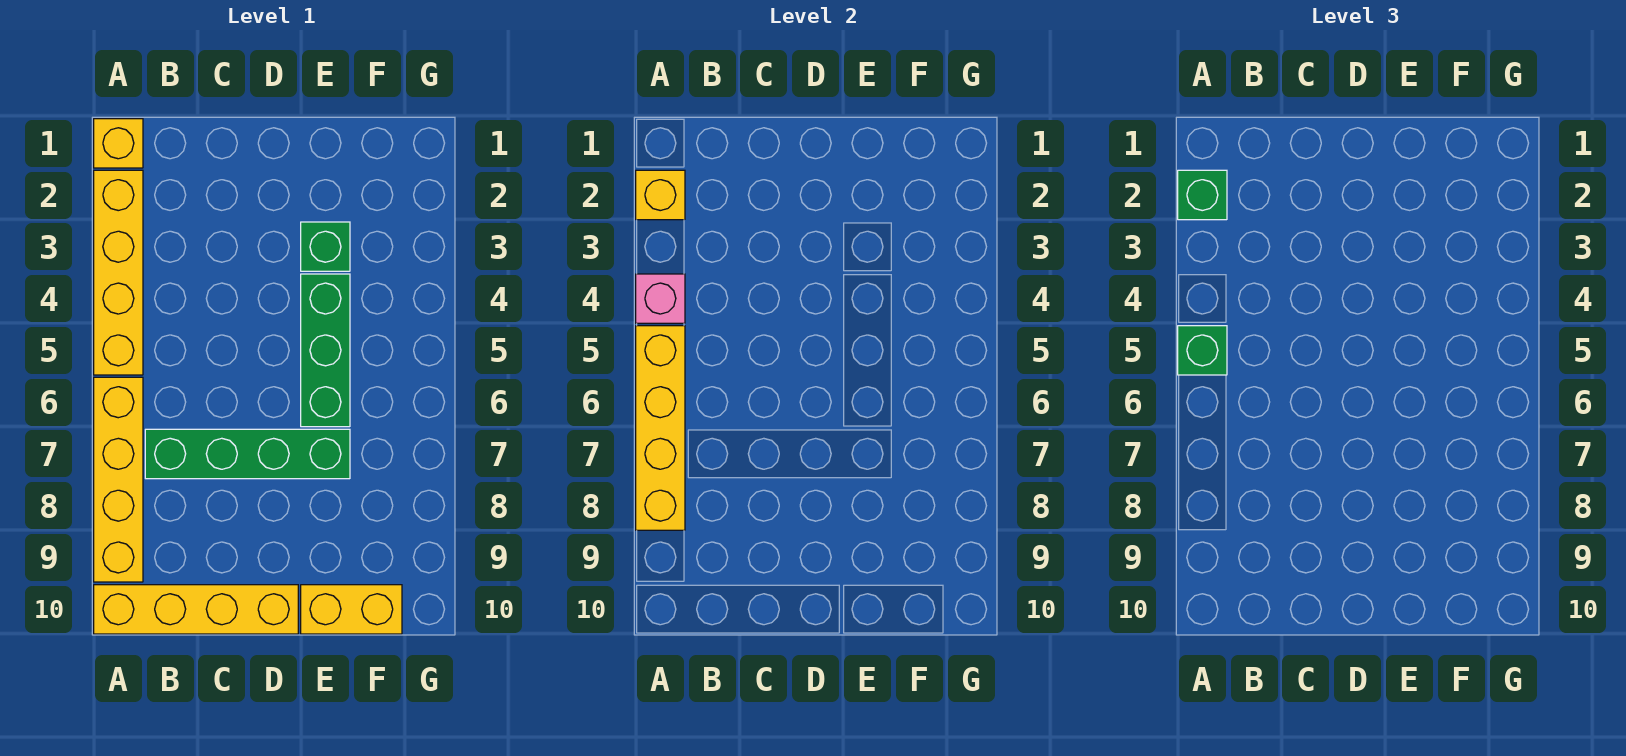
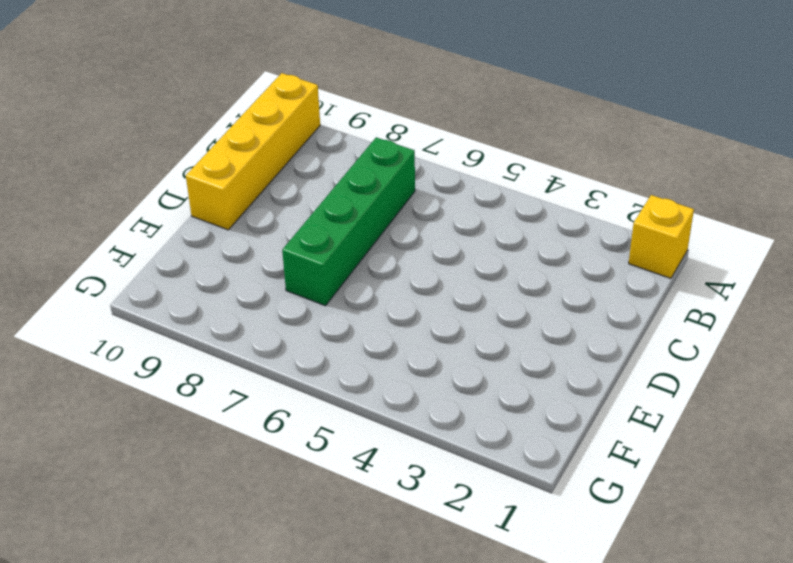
none -> yellow brick A2:A5 level 1
none -> yellow brick A6:A9 level 1
none -> green brick E3 level 1

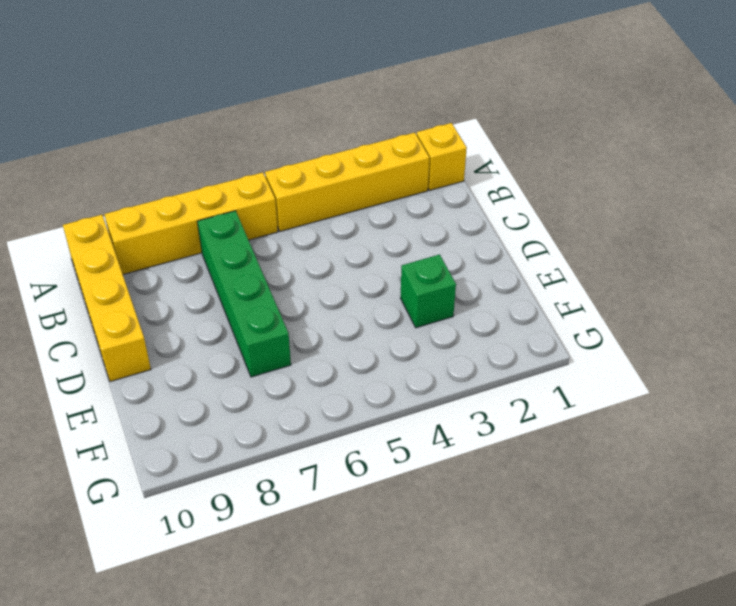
none -> green brick E4:E6 level 1
none -> yellow brick E10:F10 level 1
none -> yellow brick A2 level 2

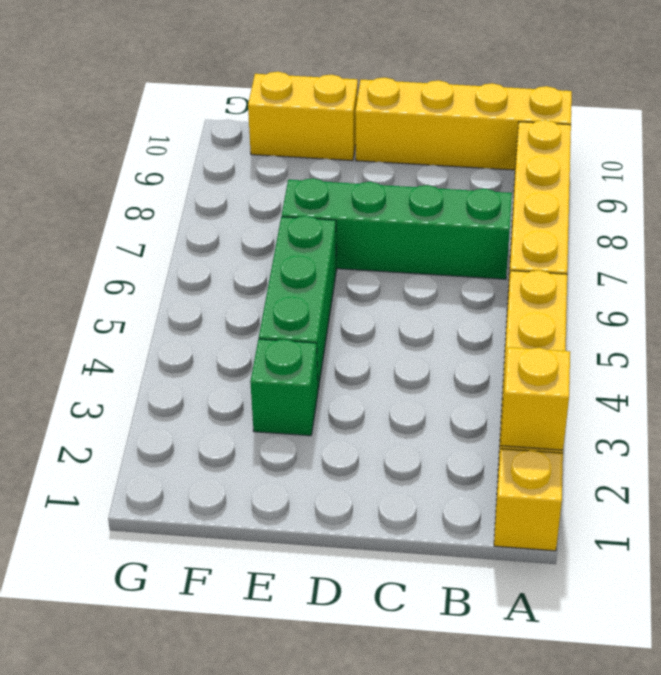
none -> pink brick A4 level 2
none -> yellow brick A5:A8 level 2
none -> green brick A2 level 3

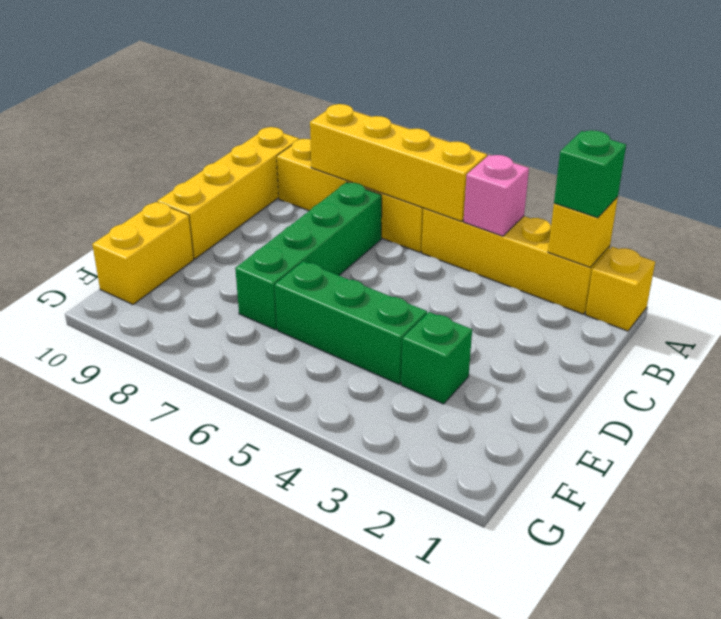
none -> green brick A5 level 3

